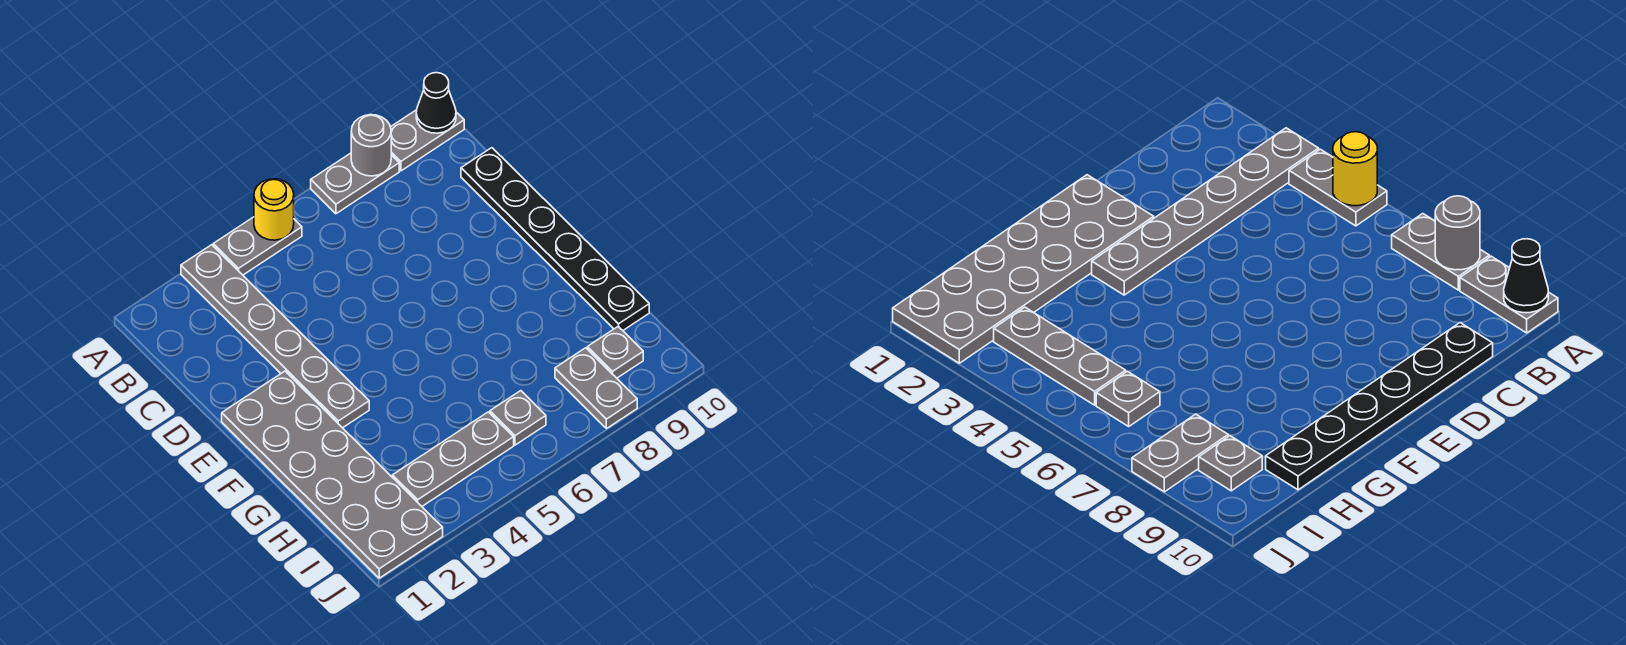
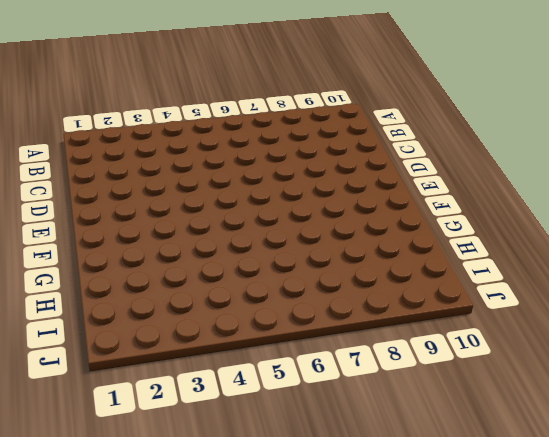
none -> grey plate A3:F3 level 1
none -> grey plate A4:A5 level 1
none -> grey plate A7:A8 level 1

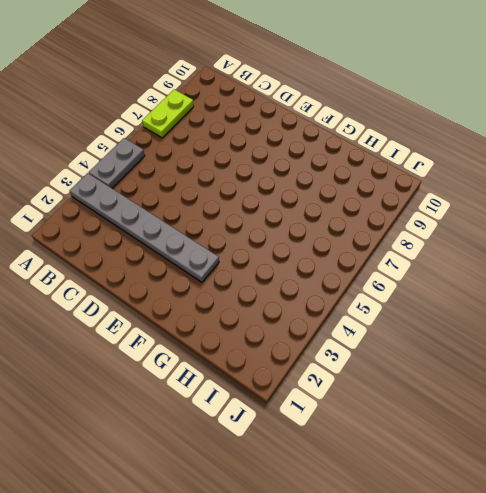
lime plate A7:A8 level 1 -> grey plate A7:A8 level 1
none -> grey plate A9:A10 level 1
none -> black plate C10:H10 level 1
none -> grey plate E1:J2 level 1

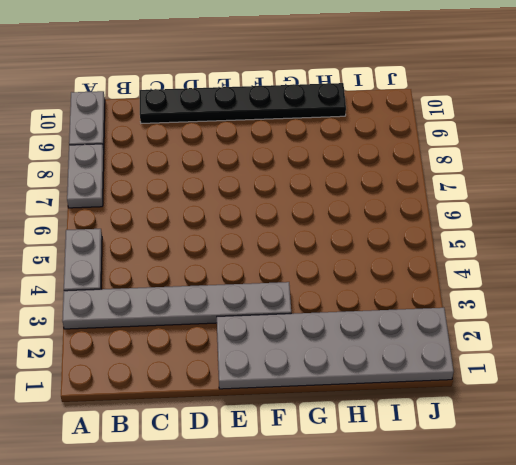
none -> grey plate I3:I5 level 1
none -> grey plate I6 level 1
none -> grey plate I8:J8 level 1

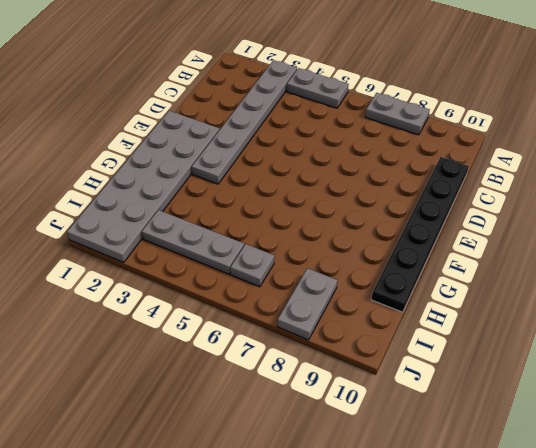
none -> grey plate A9:A10 level 1
none -> grey plate I9 level 1
none -> yellow round brick A5 level 2

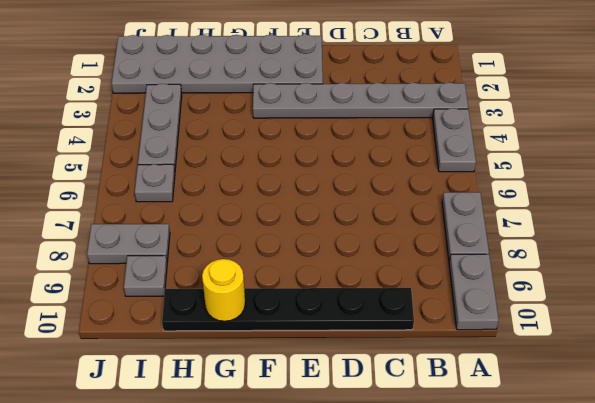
yellow round brick G10 level 2 -> yellow round brick A5 level 2
none -> grey round brick A8 level 2
none -> black cone A10 level 2

